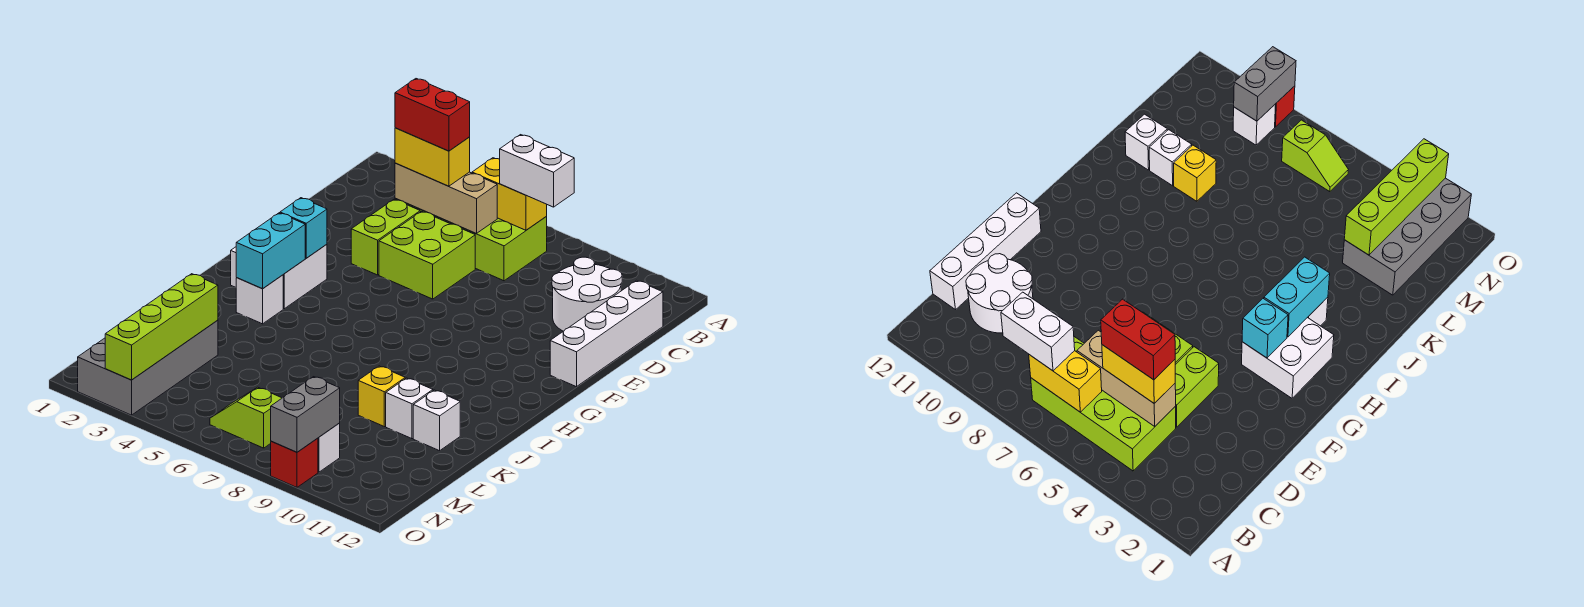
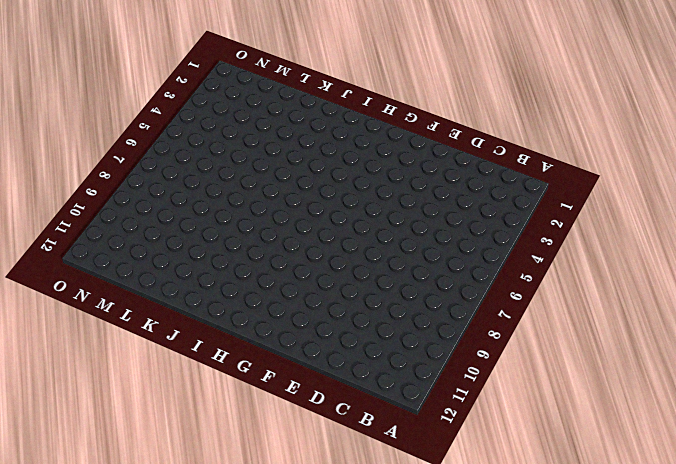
none -> lime brick B4:C7 level 1
none -> white round brick C10:D11 level 1
none -> white brick C12:F12 level 1

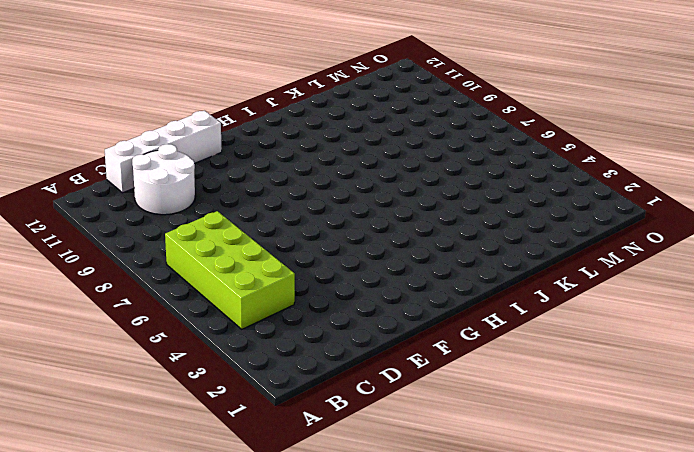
none -> lime brick D4:E4 level 1
none -> lime brick D5:E6 level 1
none -> white brick G2:H3 level 1

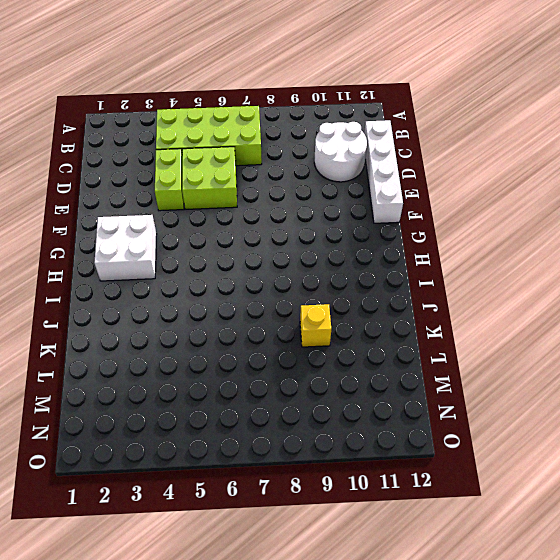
none -> white brick I3 level 1
none -> white brick K10 level 1
none -> white brick K11 level 1

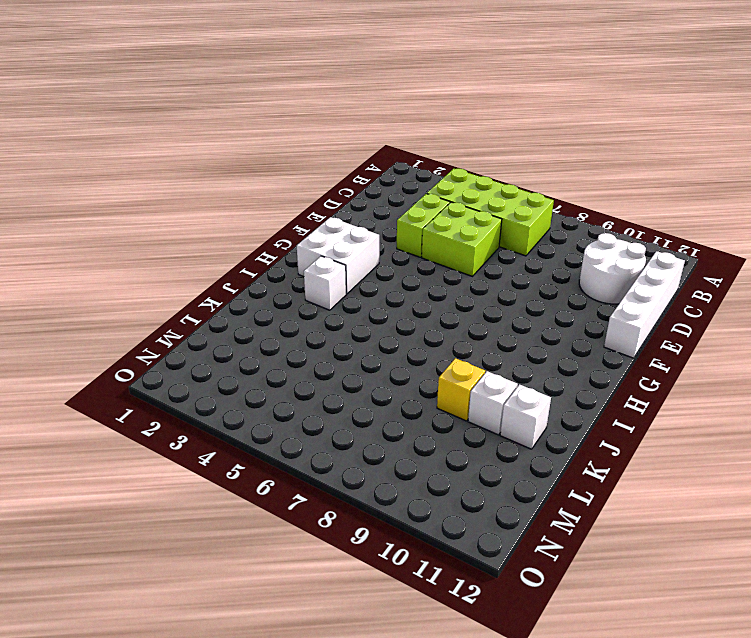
none -> grey brick L2:O3 level 1
none -> lime slope N6:N7 level 1 top 7
none -> white brick N9 level 1

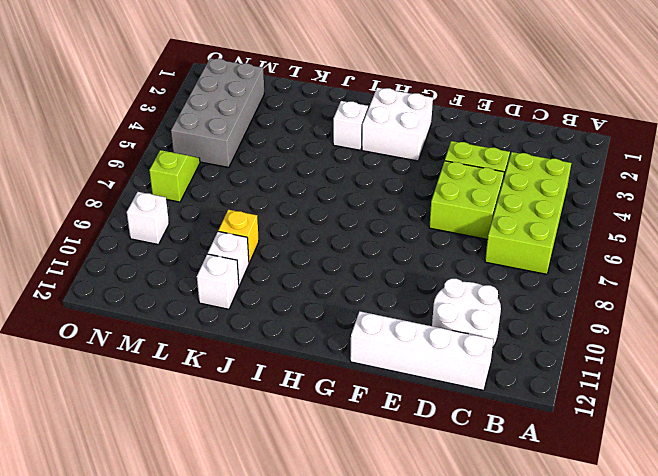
grey brick M2:N5 level 1 -> grey brick L2:O3 level 1
none -> red brick O9 level 1
none -> yellow brick B6:B7 level 2
none -> tan brick C4:C6 level 2

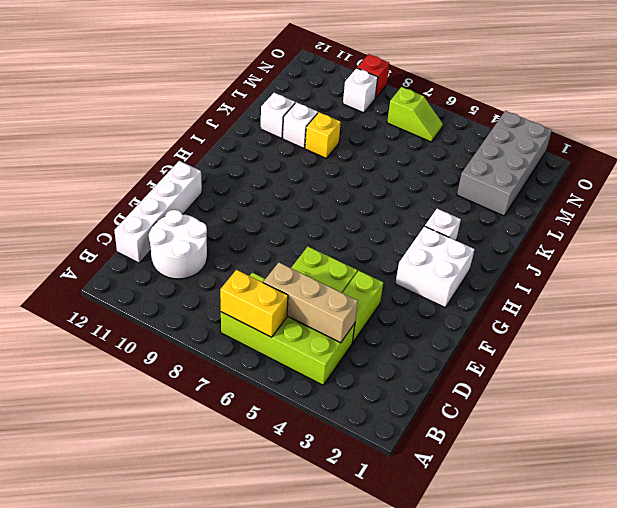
none -> cyan brick G3 level 2
none -> cyan brick H3:I3 level 2
none -> lime brick L3:O3 level 2

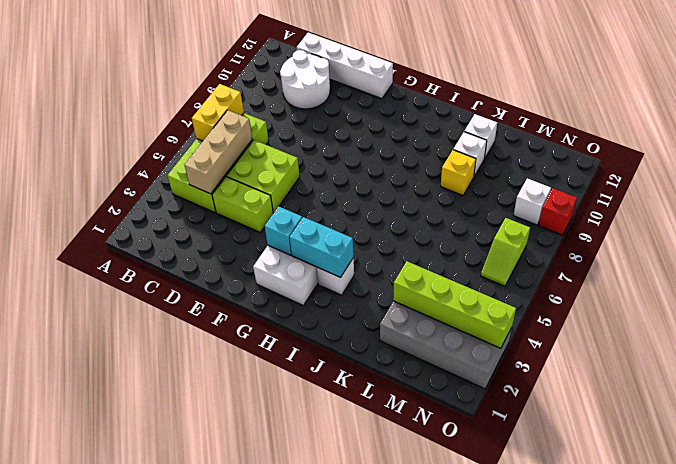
none -> grey brick N9:O9 level 2
none -> white brick B7:B8 level 3
none -> yellow brick C4:C5 level 3

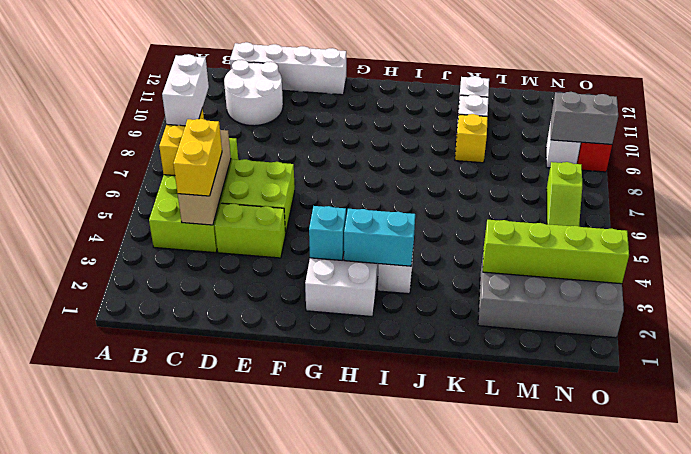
none -> red brick C4:C5 level 4

